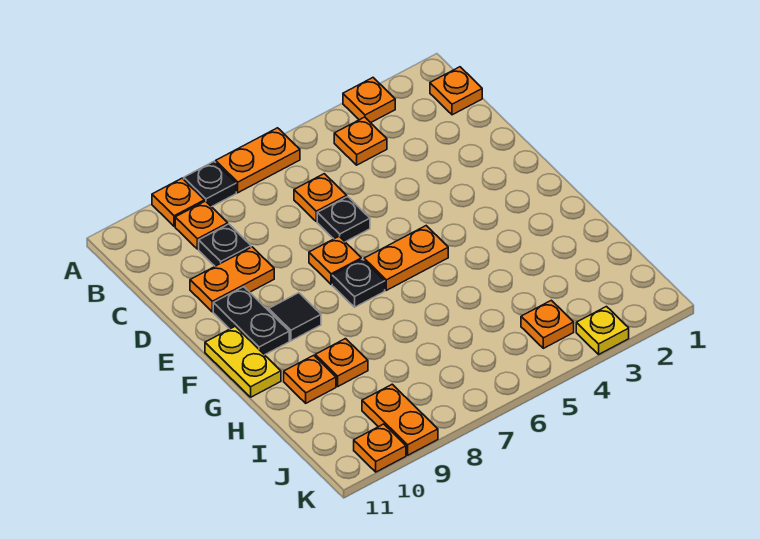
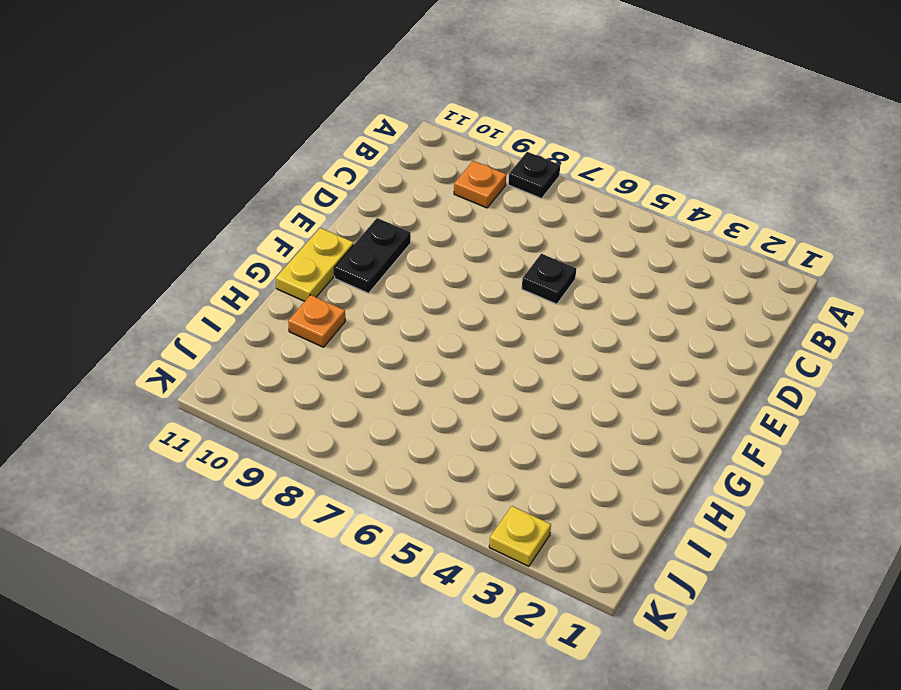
none -> orange plate A3 level 1
none -> orange plate A6:A7 level 1
none -> orange plate A9 level 1

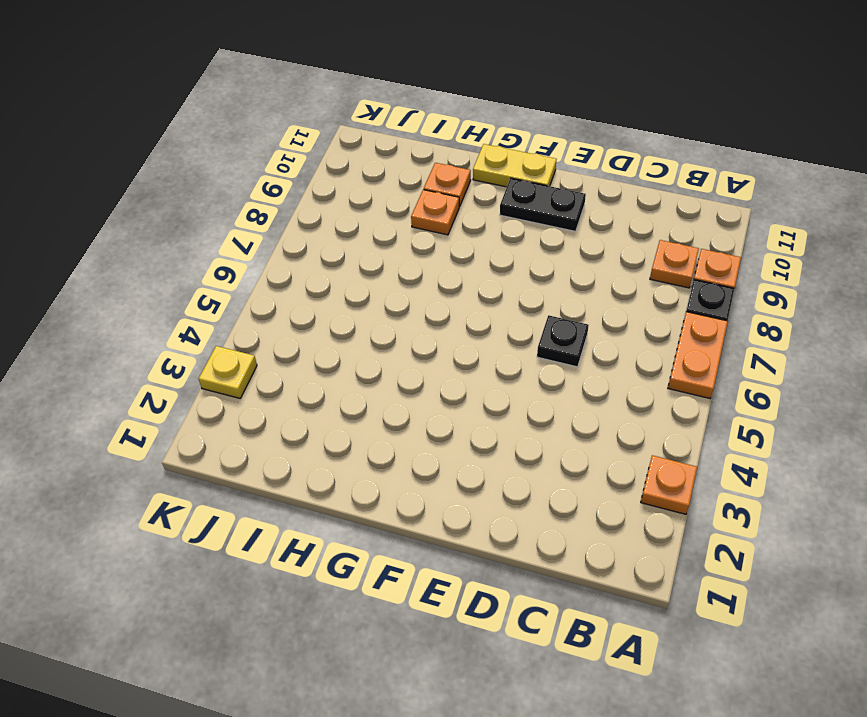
none -> orange plate B1 level 1
none -> orange plate B4 level 1
none -> orange plate C6 level 1

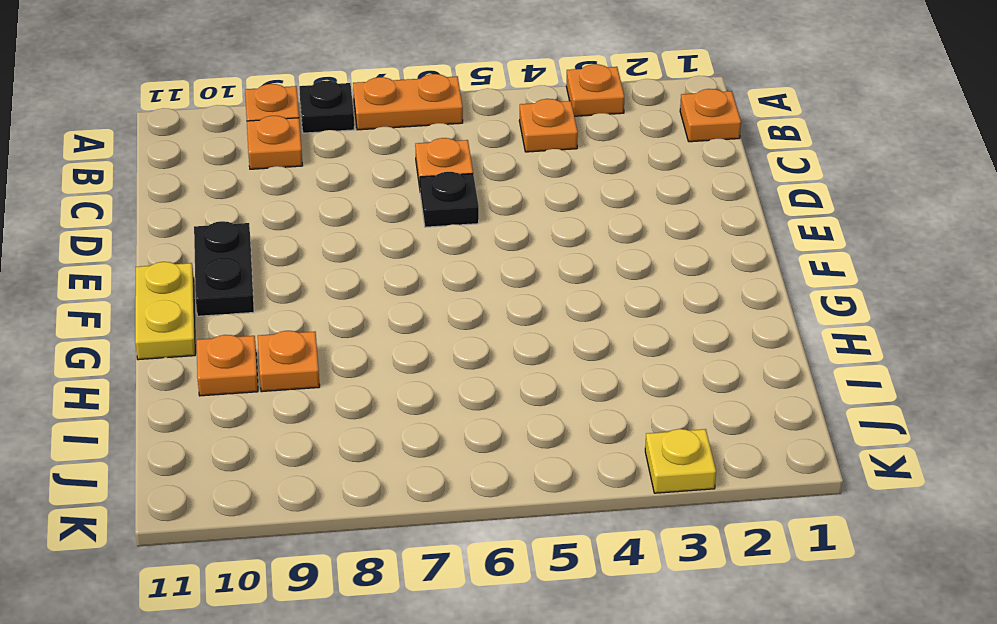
none -> black plate C9 level 1
none -> orange plate D9:D10 level 1
none -> orange plate E7 level 1

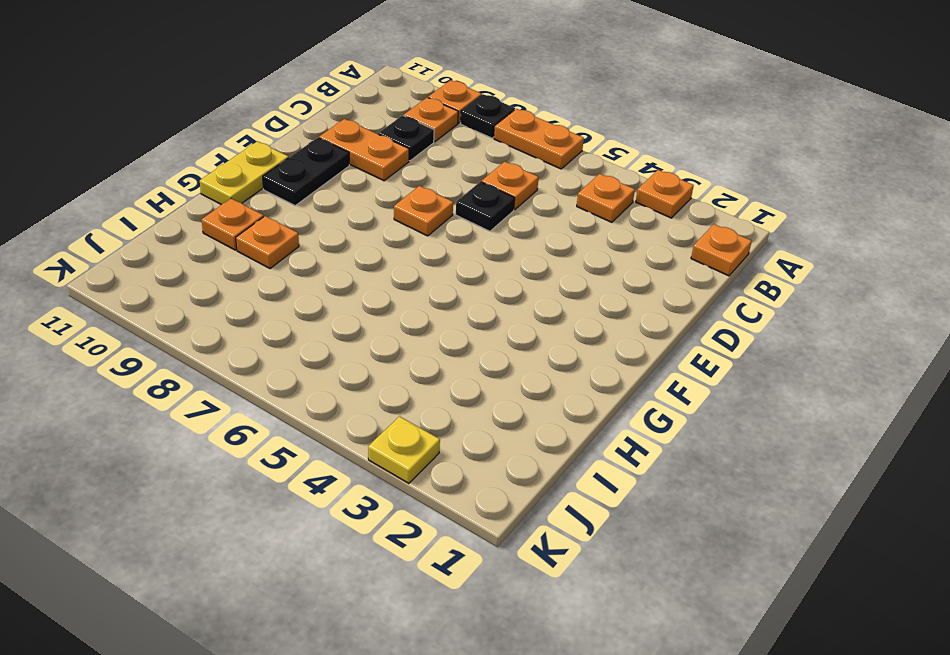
none -> orange plate F5:F6 level 1
none -> black plate F7 level 1
none -> black tile F9 level 1

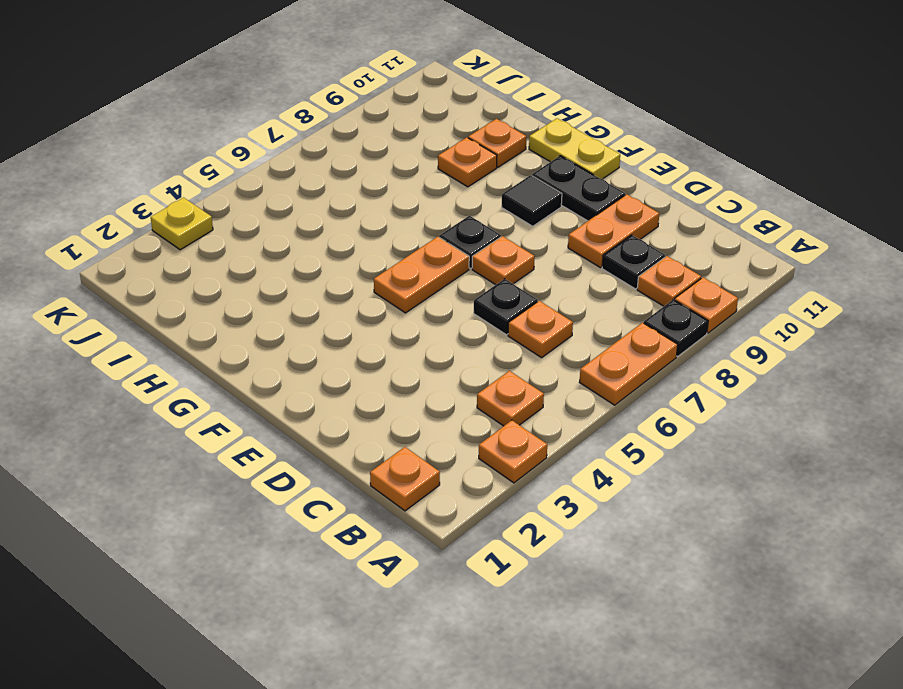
none -> orange plate J4 level 1
none -> orange plate J9:K9 level 1
none -> orange plate K10 level 1

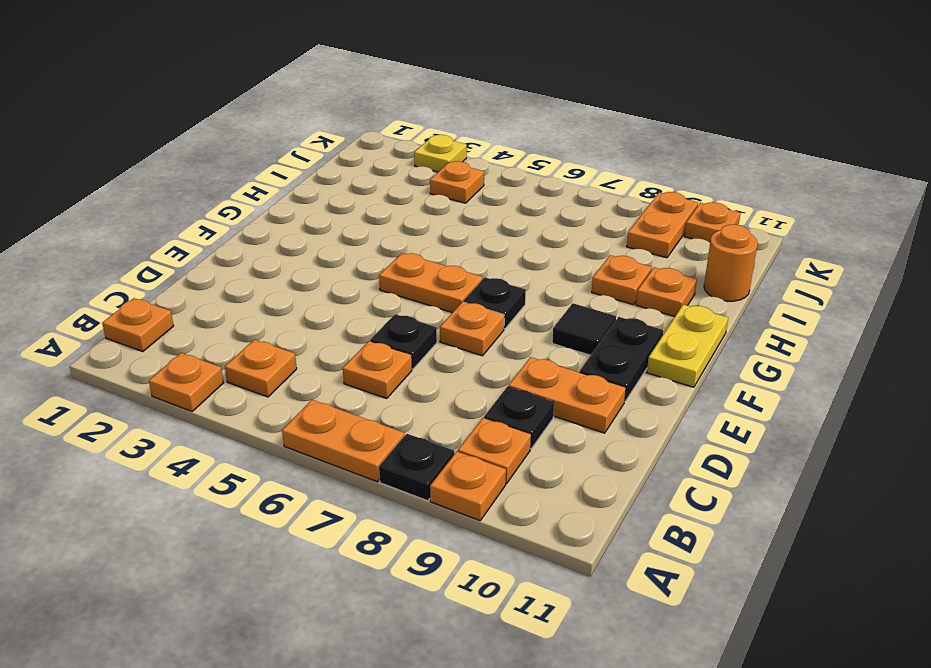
orange round brick I11 level 1 -> none

